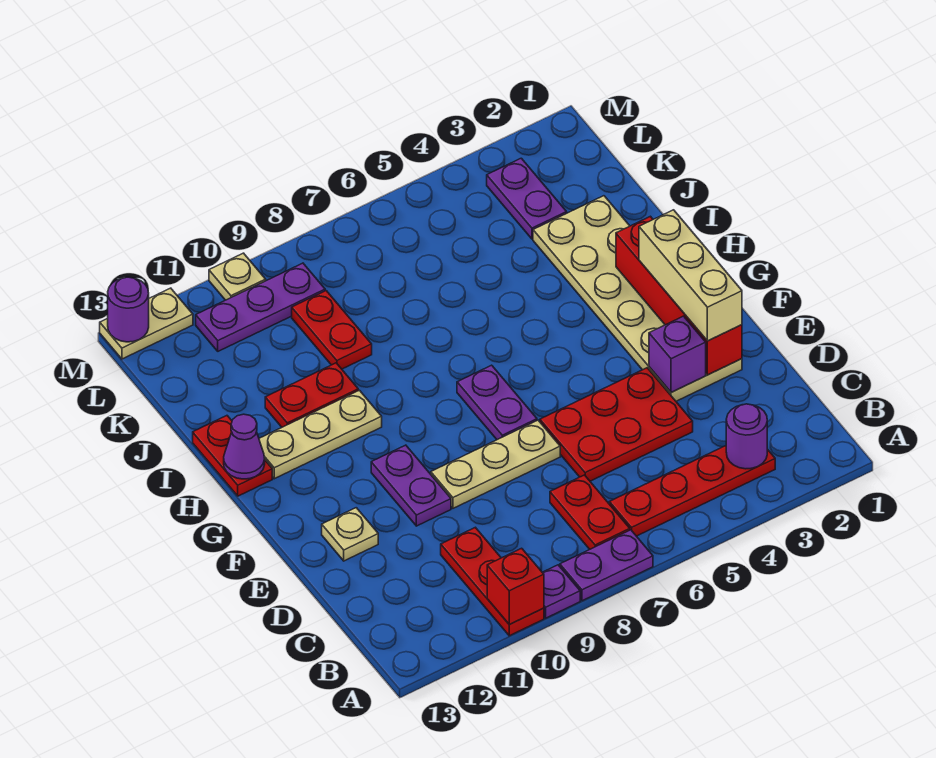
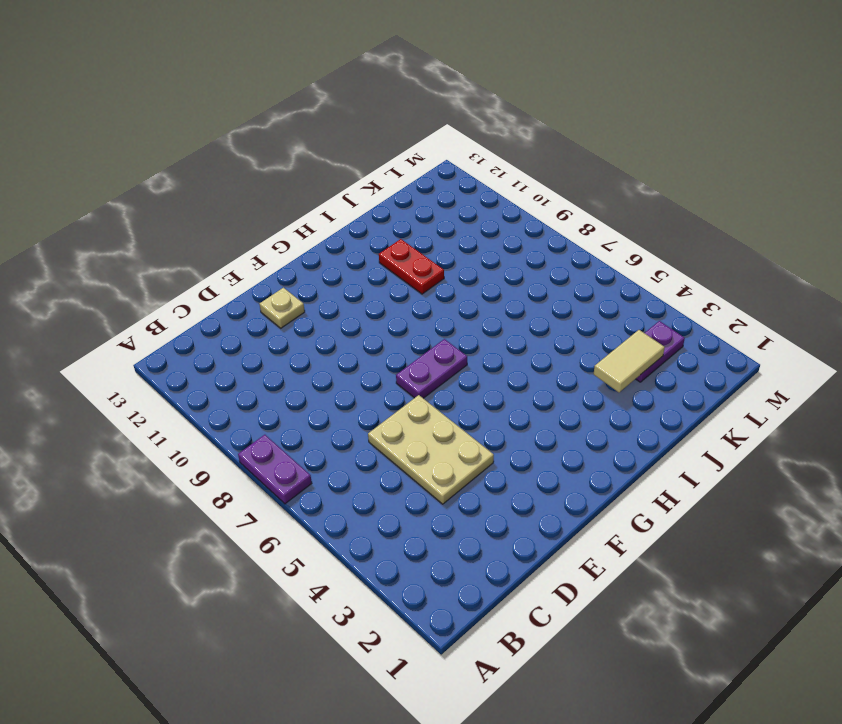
tan plate D4:E6 level 1 -> red plate D4:E6 level 1
tan tile J3:K3 level 2 -> none
none -> purple plate A9 level 1
none -> red plate A10:C10 level 1
none -> red plate B3:B6 level 1

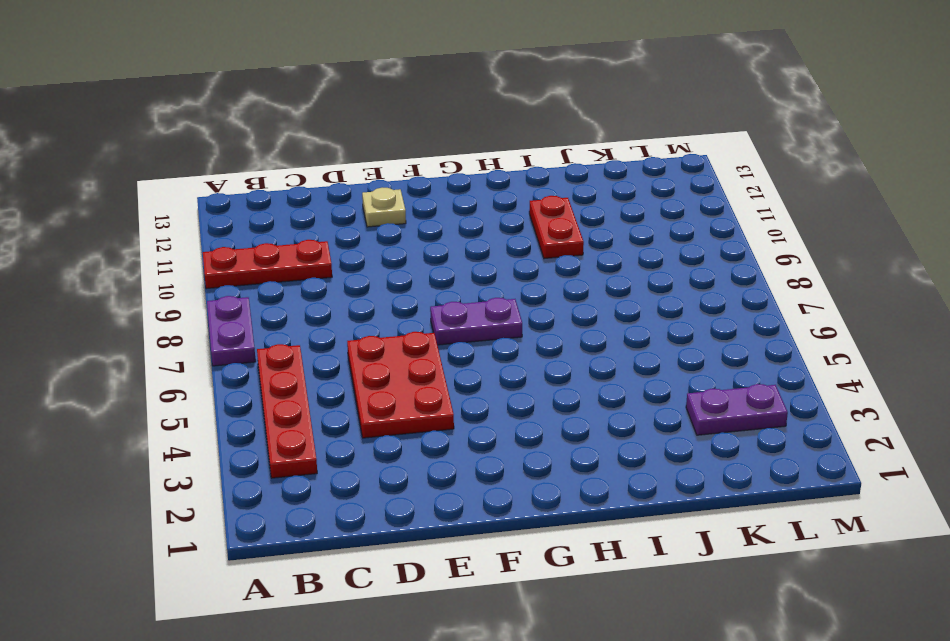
none -> purple plate A9 level 1
none -> red plate B7:C7 level 1
none -> tan plate E2:J3 level 1

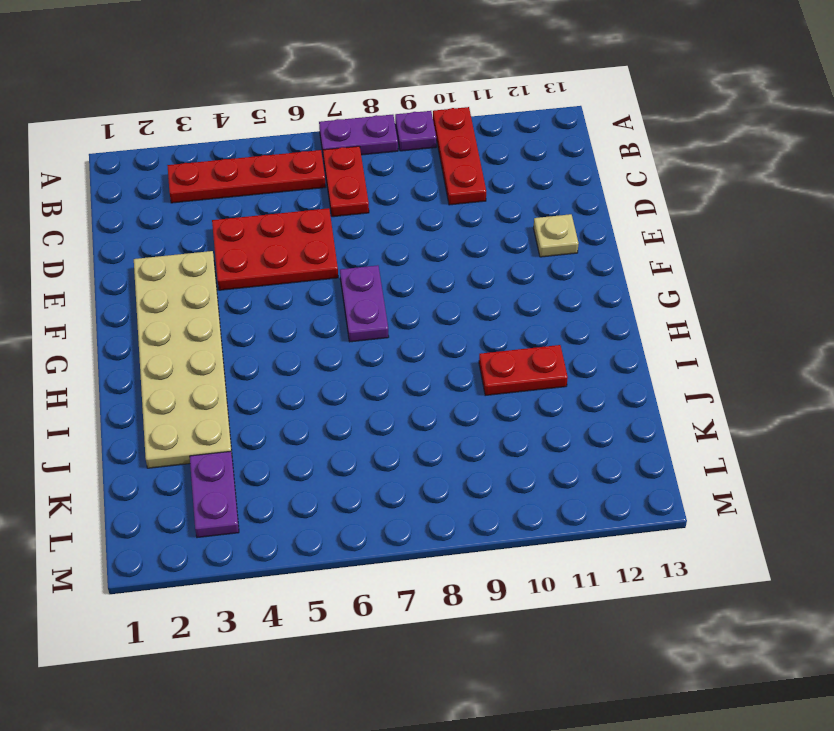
none -> tan plate E7:E9 level 1
none -> purple plate E10:F10 level 1
none -> tan plate H10:H12 level 1

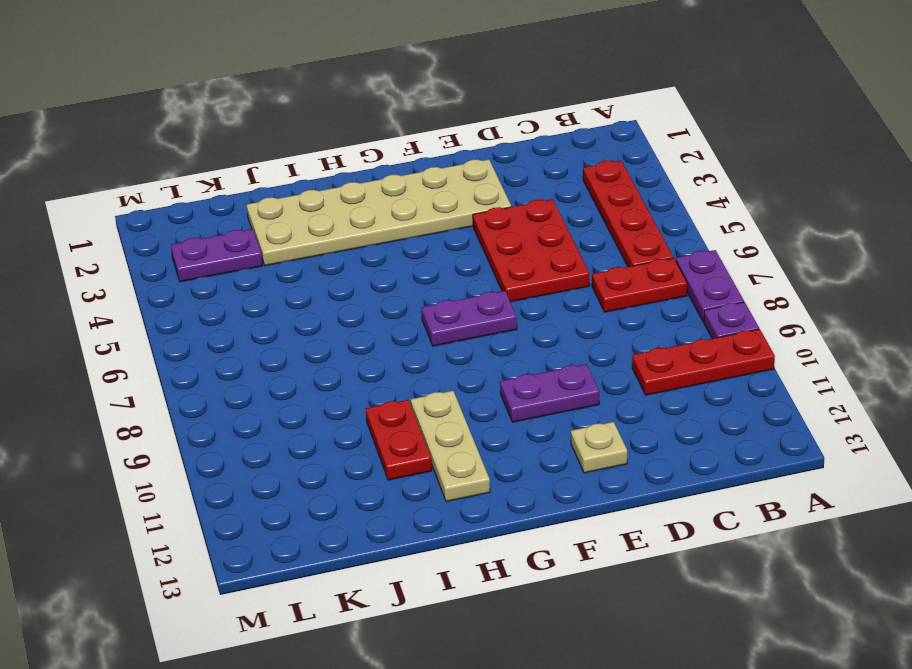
none -> tan plate E7:E9 level 1
none -> red plate H13:I13 level 1
none -> red plate J9:K9 level 1

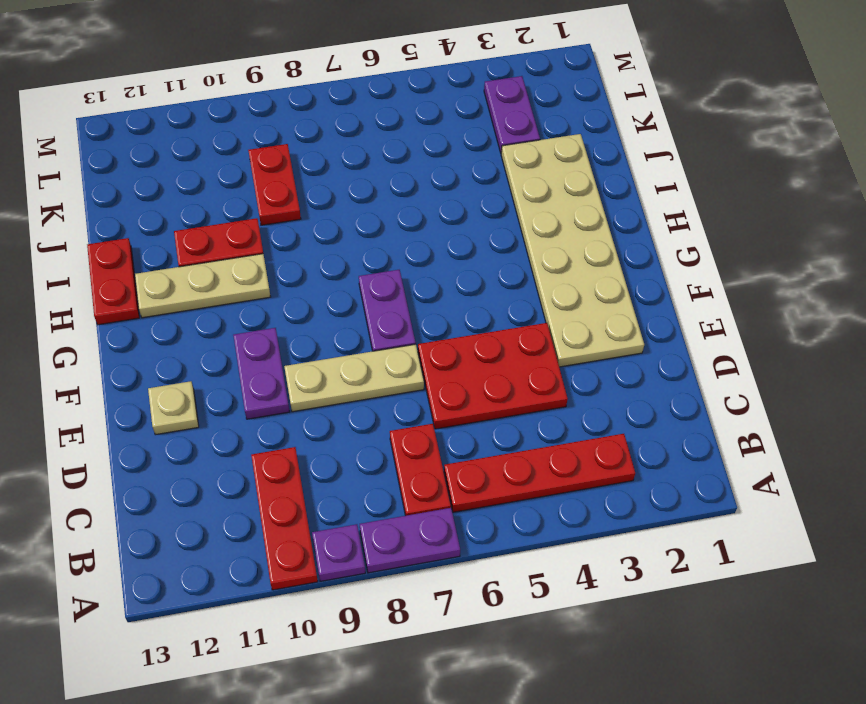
none -> purple plate L9:L11 level 1
none -> tan plate M10 level 1
none -> tan plate M12:M13 level 1

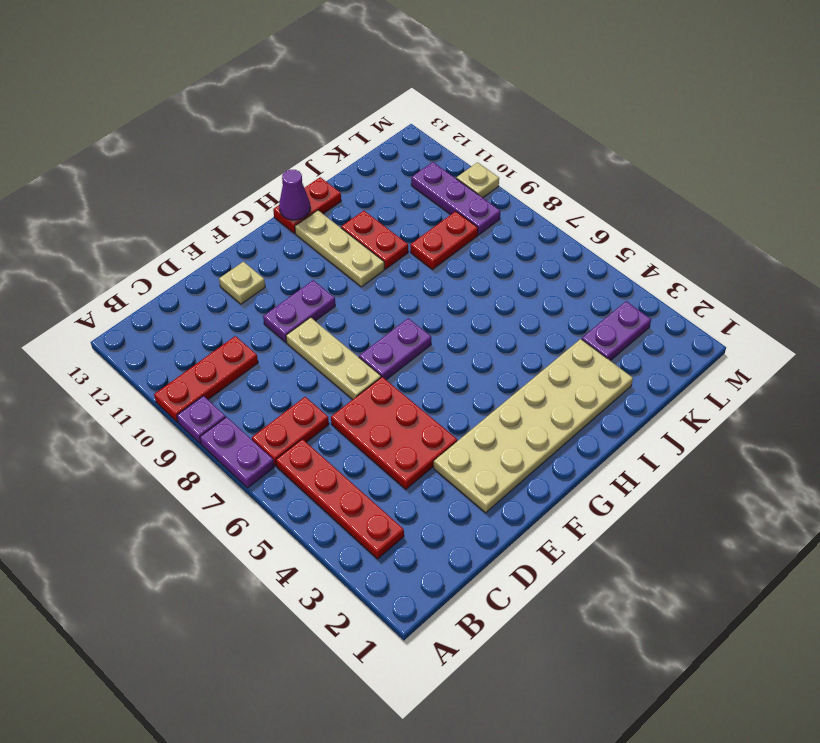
none -> tan plate M12:M13 level 1
none -> red brick A10 level 2
none -> purple round brick B3 level 2

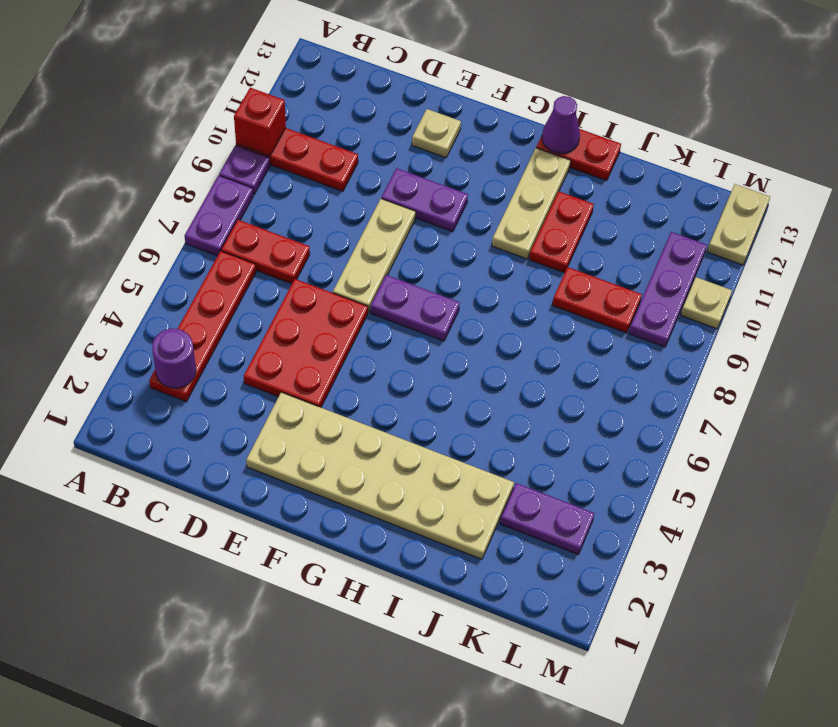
none -> red brick E2:H2 level 2
none -> purple brick E3 level 2
none -> purple round brick M13 level 2

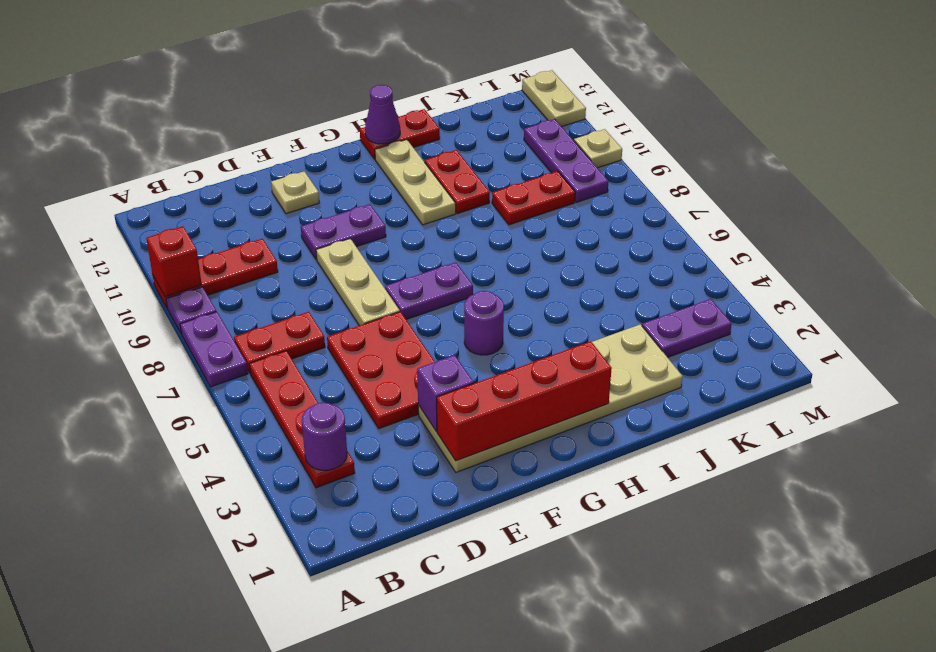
purple round brick G5 level 1 -> purple round brick M13 level 2
none -> tan brick E2:G2 level 3

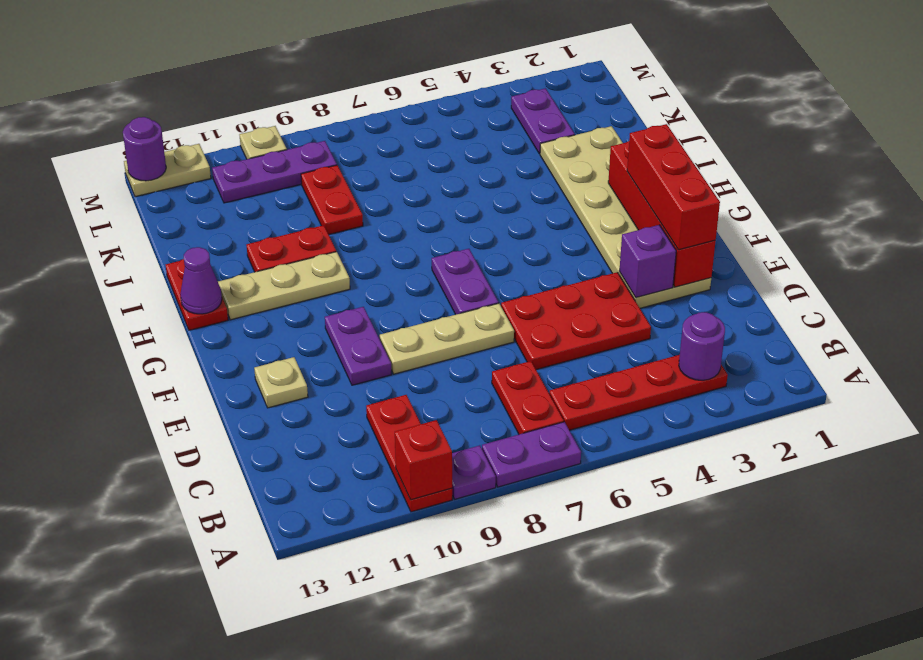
red brick E2:G2 level 3 -> tan brick E2:G2 level 3

